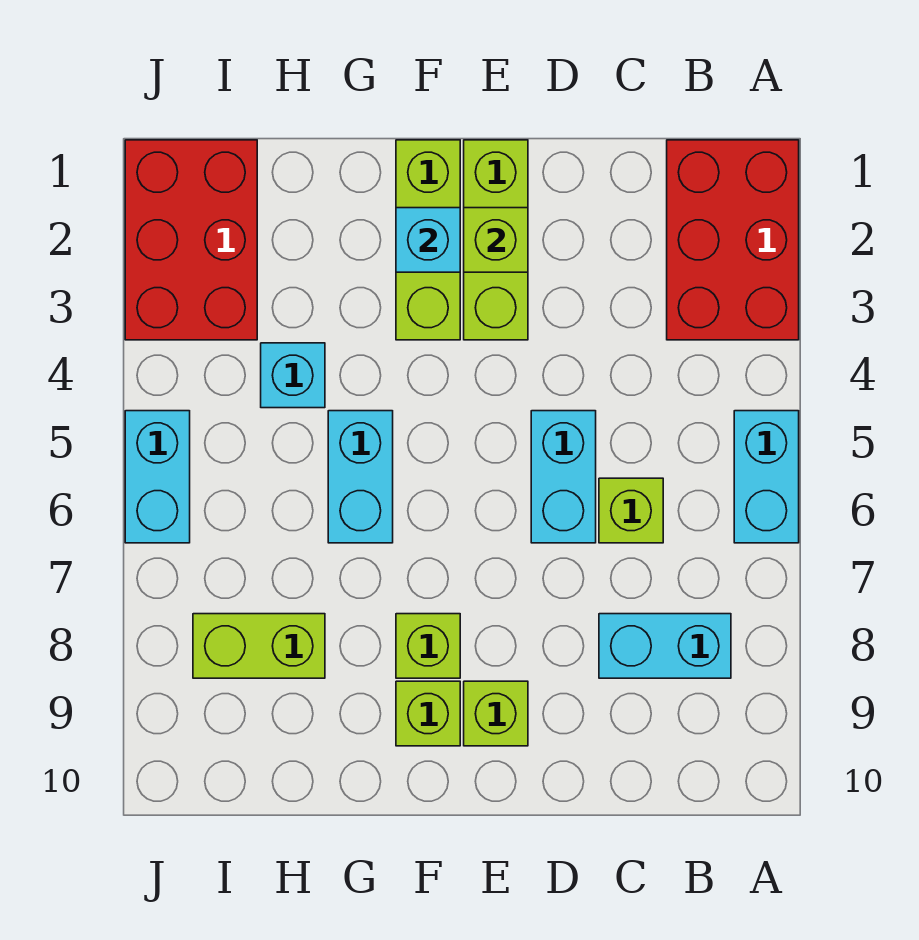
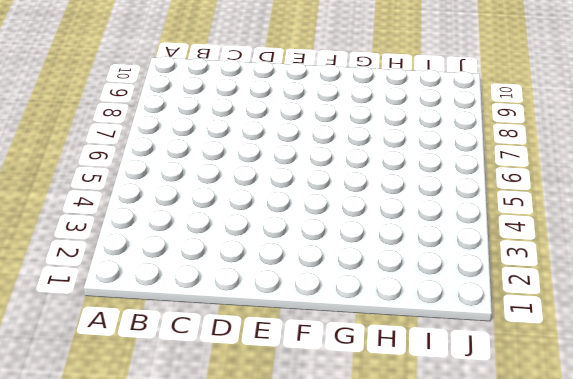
none -> red brick A1:B3 level 1
none -> cyan brick A5:A6 level 1
none -> cyan brick B8:C8 level 1

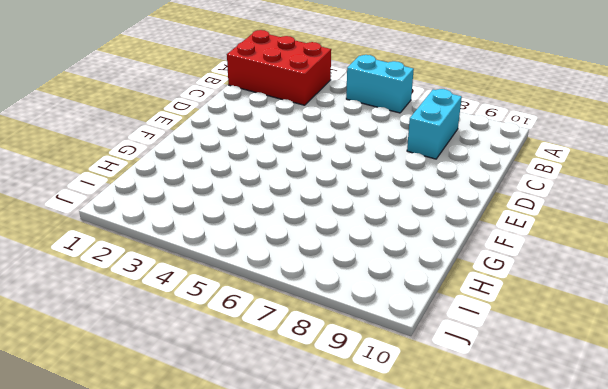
none -> lime brick C6 level 1
none -> cyan brick D5:D6 level 1
none -> lime brick E1:E3 level 1

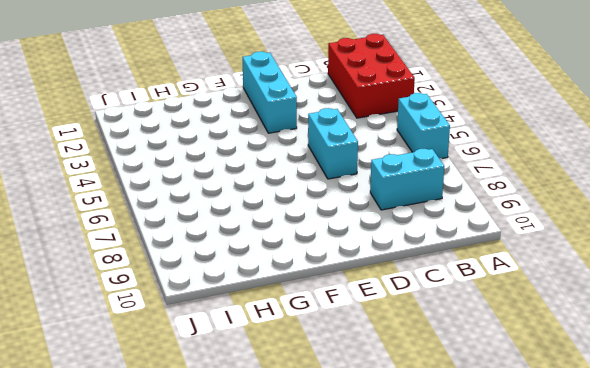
cyan brick E1:E3 level 1 -> lime brick E1:E3 level 1
none -> lime brick C6 level 1
none -> lime brick E9 level 1
none -> lime brick F1:F3 level 1

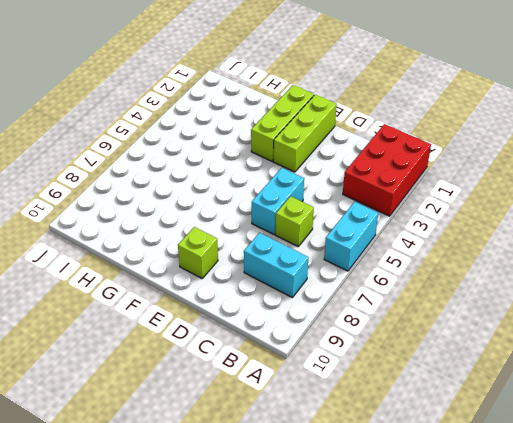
none -> lime brick F8 level 1
none -> lime brick F9 level 1
none -> cyan brick G5:G6 level 1

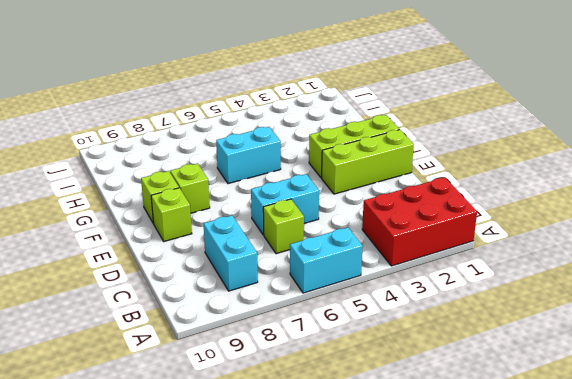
none -> cyan brick H4 level 1
none -> lime brick H8:I8 level 1
none -> red brick I1:J3 level 1

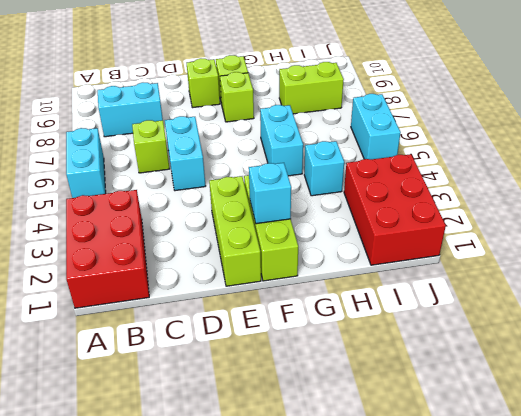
none -> lime brick E2 level 2

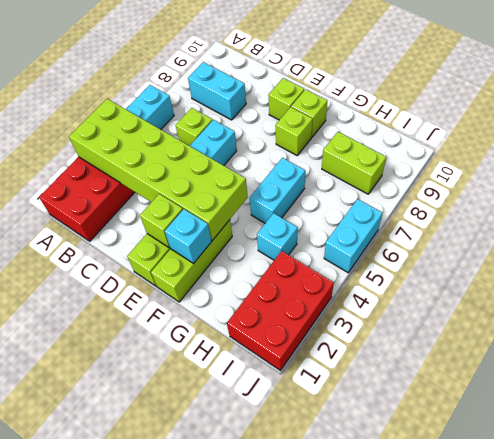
lime brick A3:F4 level 2 -> none

